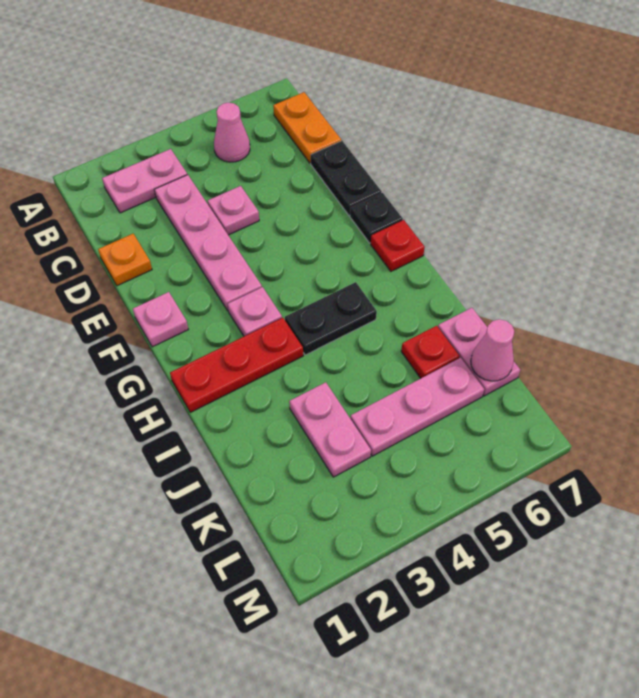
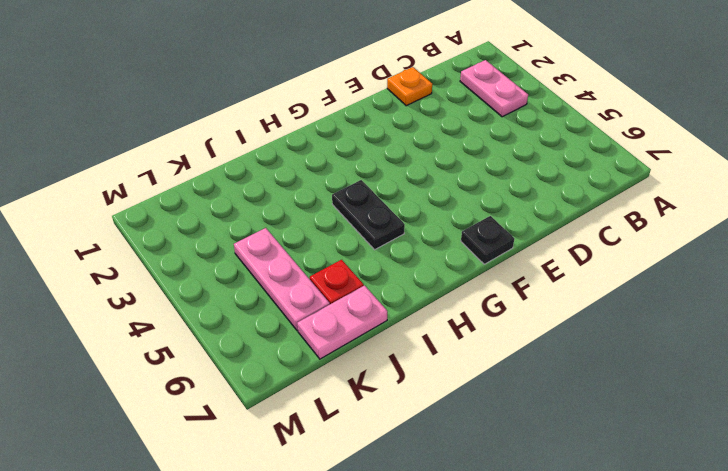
none -> pink cone B5 level 1
none -> orange plate B7:C7 level 1
none -> pink plate C3:F3 level 1

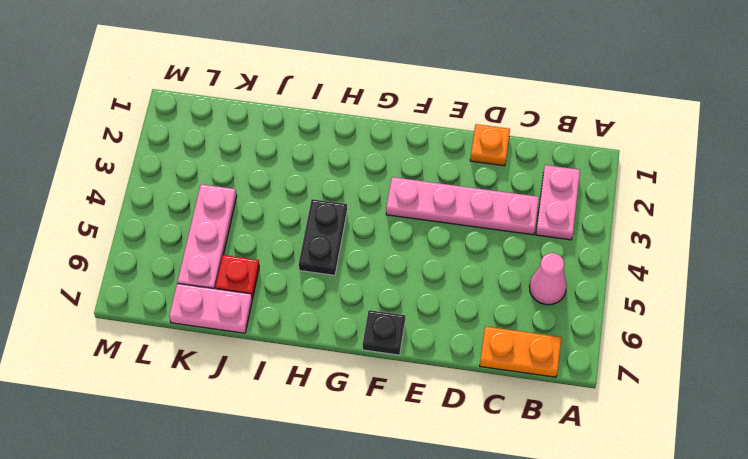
none -> pink plate D4 level 1
none -> black plate D7:E7 level 1
none -> pink plate F1 level 1

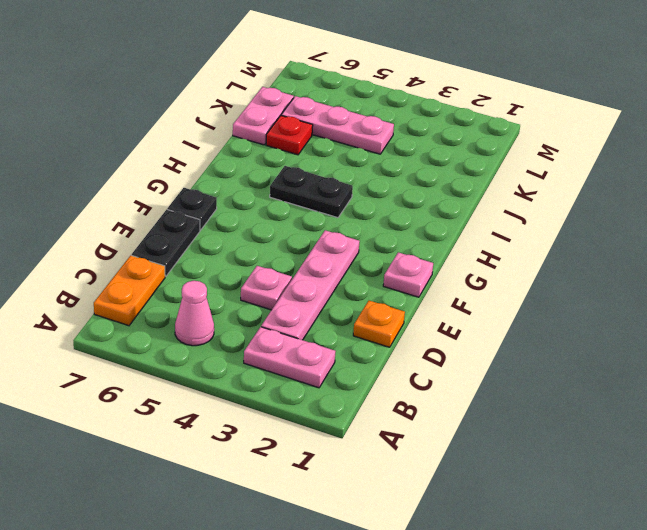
none -> pink plate G3 level 1
none -> red plate G7 level 1
none -> red plate H1:H3 level 1

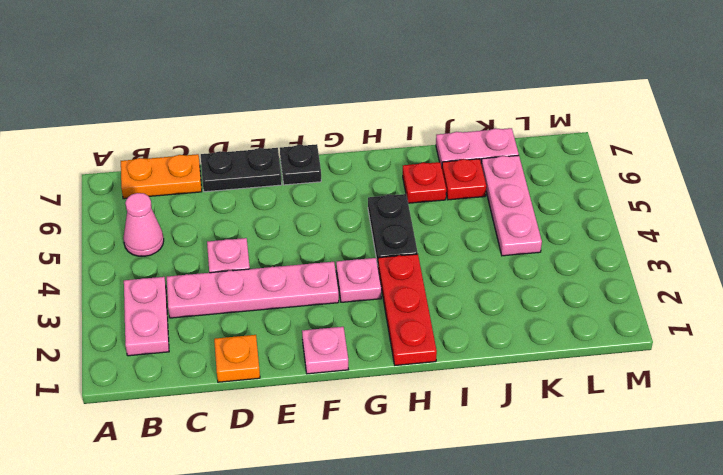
red plate I6 level 1 -> red plate G7 level 1
none -> pink plate J3:K3 level 1
none -> pink cone K7 level 2

